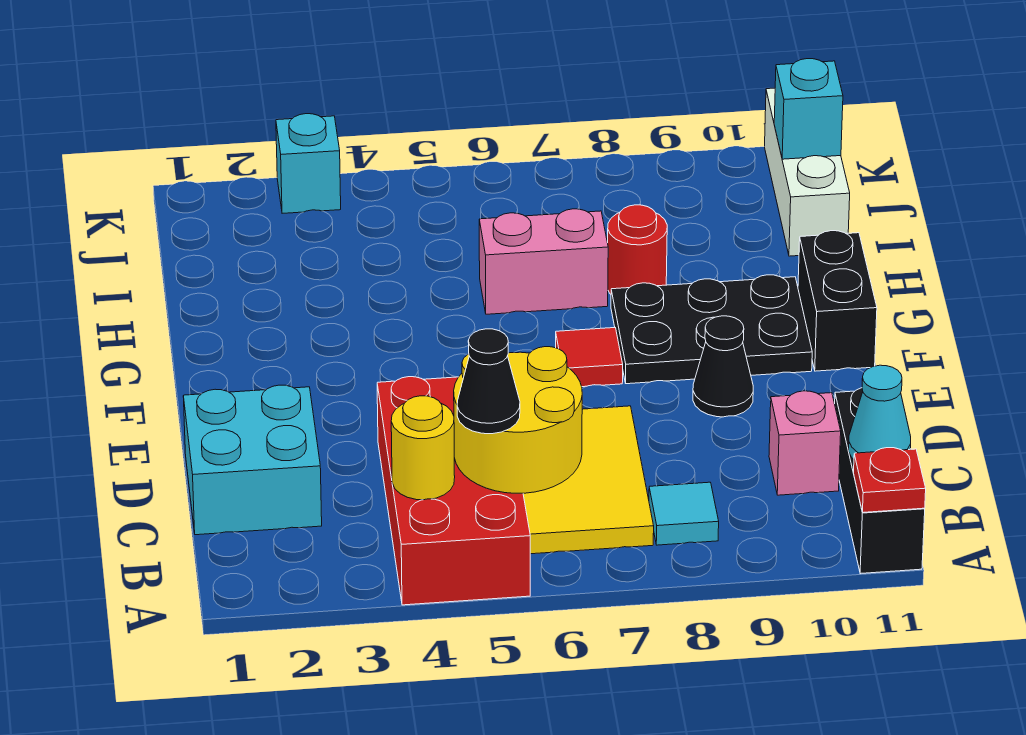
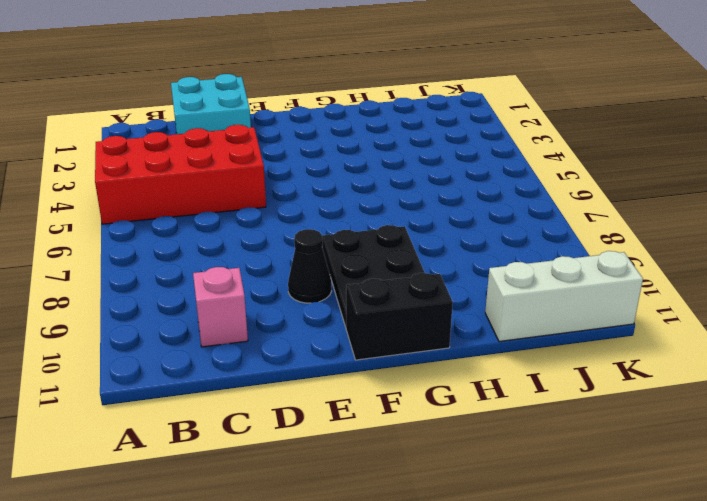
none -> black brick A11:C11 level 1
none -> yellow tile B6:D7 level 1
none -> cyan tile B8 level 1

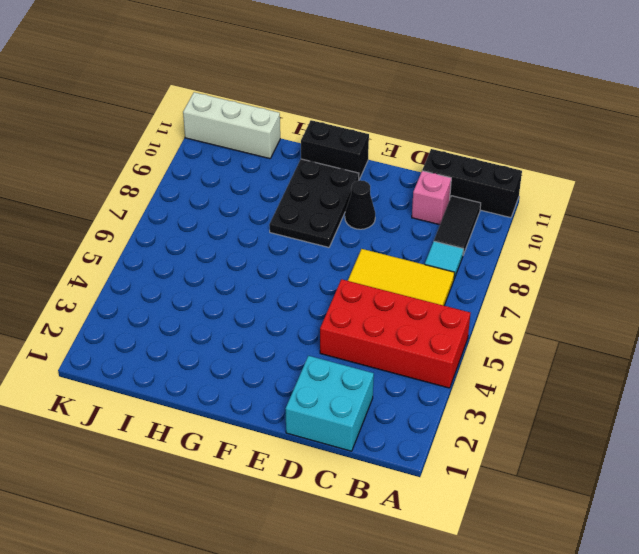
black tile B9:B10 level 1 -> none
none -> red tile F7 level 1
none -> pink brick H6:H7 level 1
none -> red round brick H8 level 1

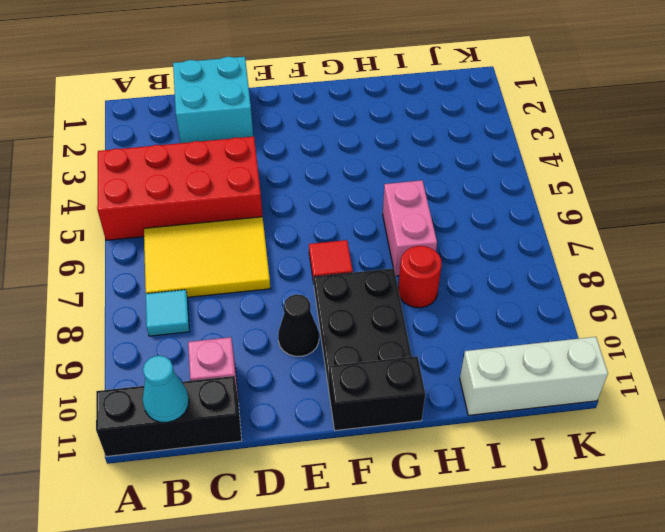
none -> cyan brick K3 level 1
none -> red plate A11 level 2
none -> yellow round brick B4 level 2

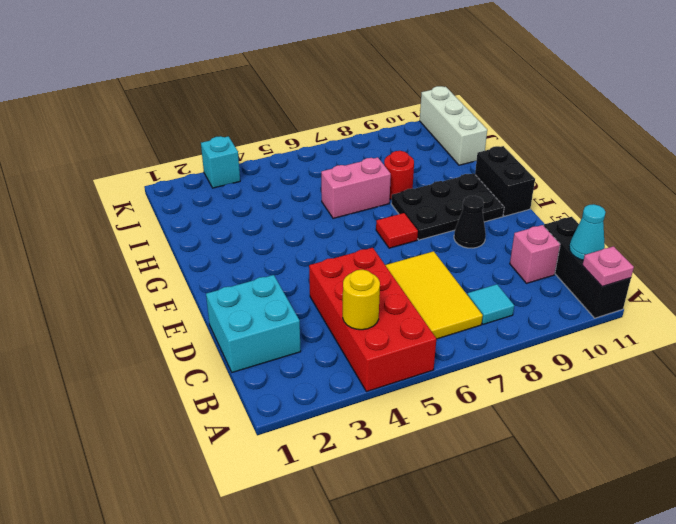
pink plate A11 level 2 -> red plate A11 level 2
none -> yellow round brick B5:C6 level 2
none -> cyan brick J11 level 2
none -> black cone B5 level 3

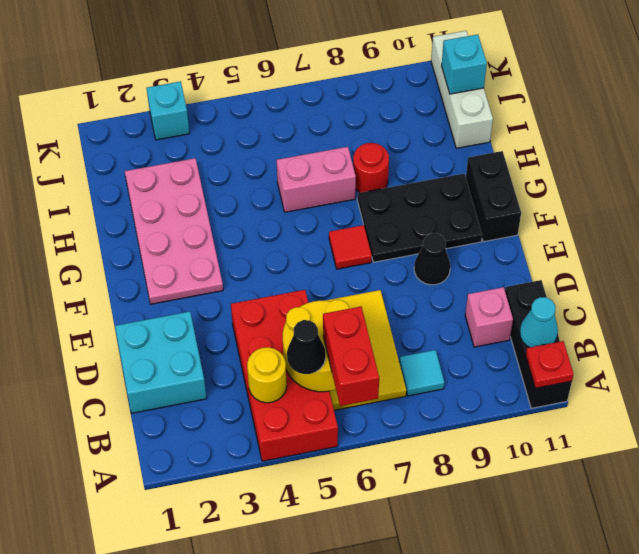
red brick A6:B6 level 3 -> none
pink plate F2:I3 level 1 -> none

